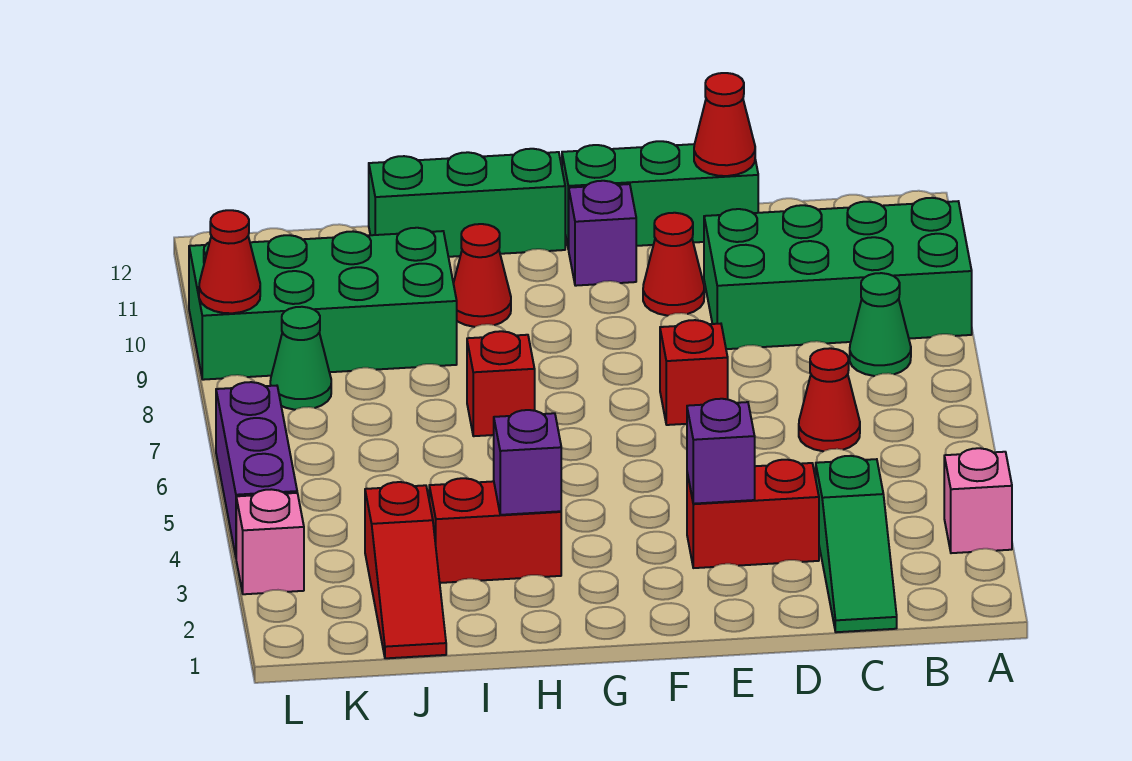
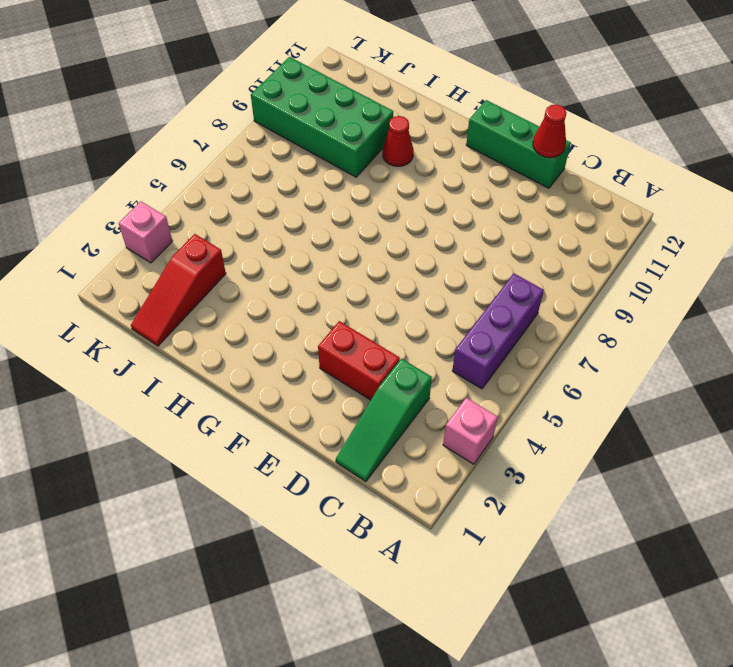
purple brick B5:B7 level 1 -> purple brick L4:L6 level 1
none -> green brick A9:D10 level 1
none -> green cone B8 level 1
none -> red cone C6 level 1

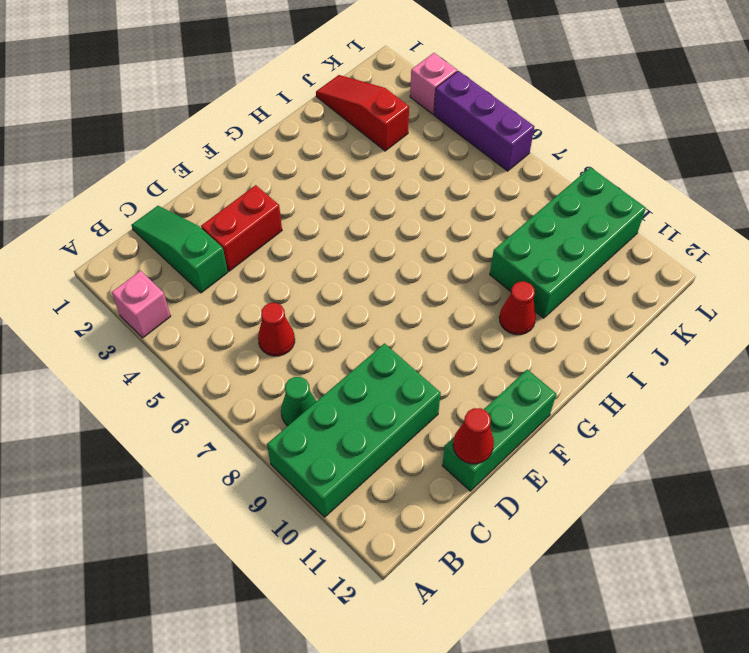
none -> red brick E7 level 1
none -> red cone E10 level 1
none -> purple brick F11 level 1

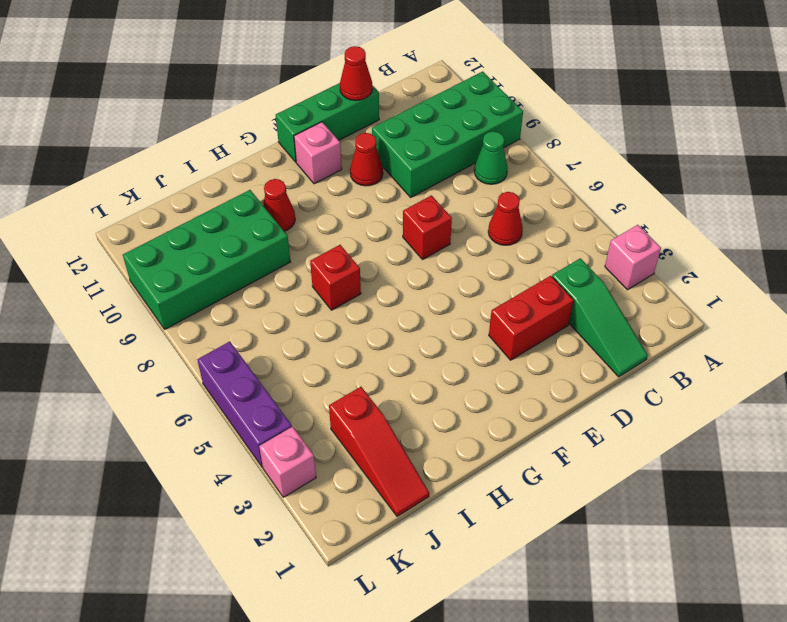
pink brick F11 level 1 -> purple brick F11 level 1
none -> green brick G12:I12 level 1
none -> red brick H3:I3 level 1
none -> green cone K8 level 1

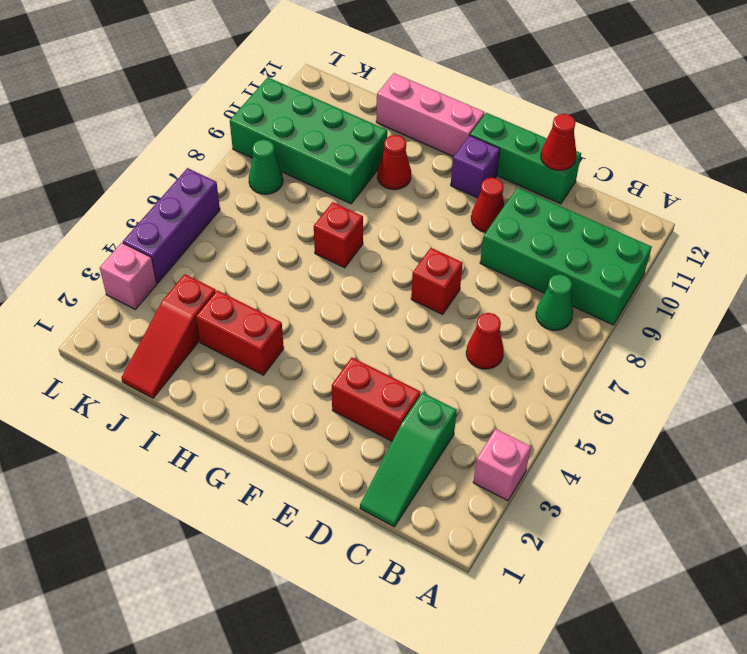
pink brick G12:I12 level 1 -> green brick G12:I12 level 1
none -> purple brick E3 level 2
none -> purple brick H3 level 2
none -> red cone L9 level 2

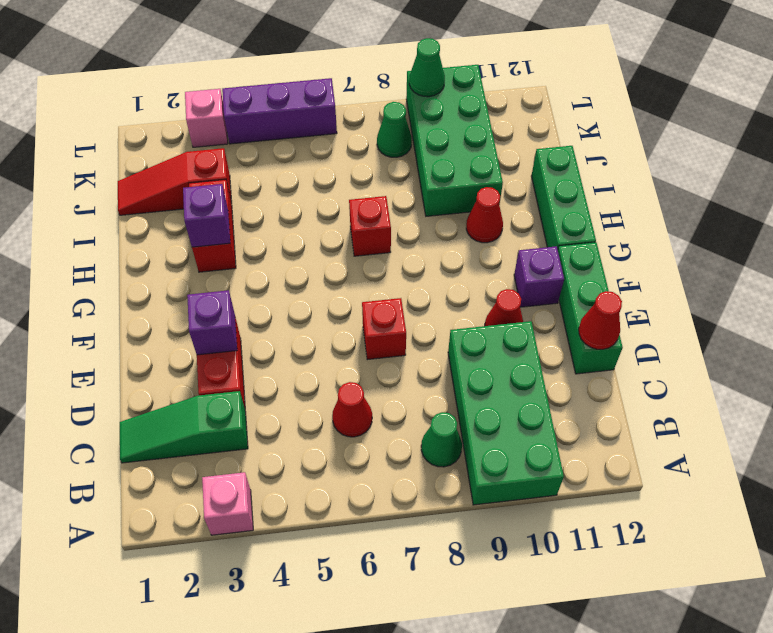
green cone L9 level 2 -> red cone L9 level 2

